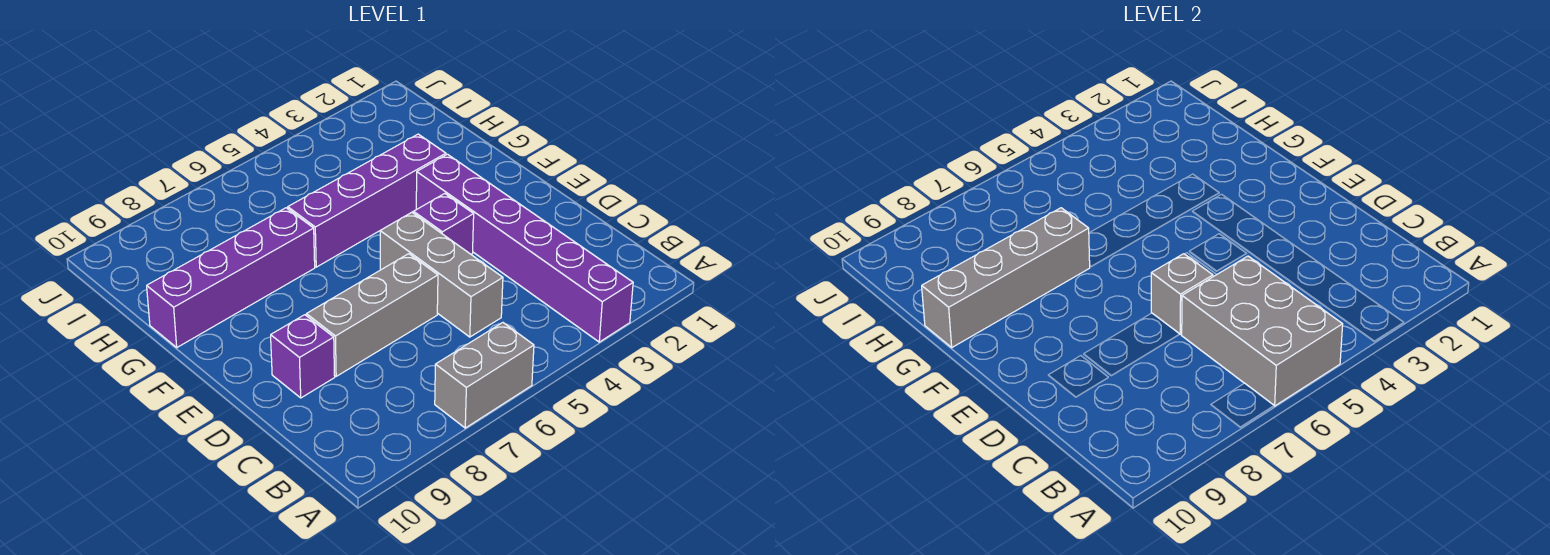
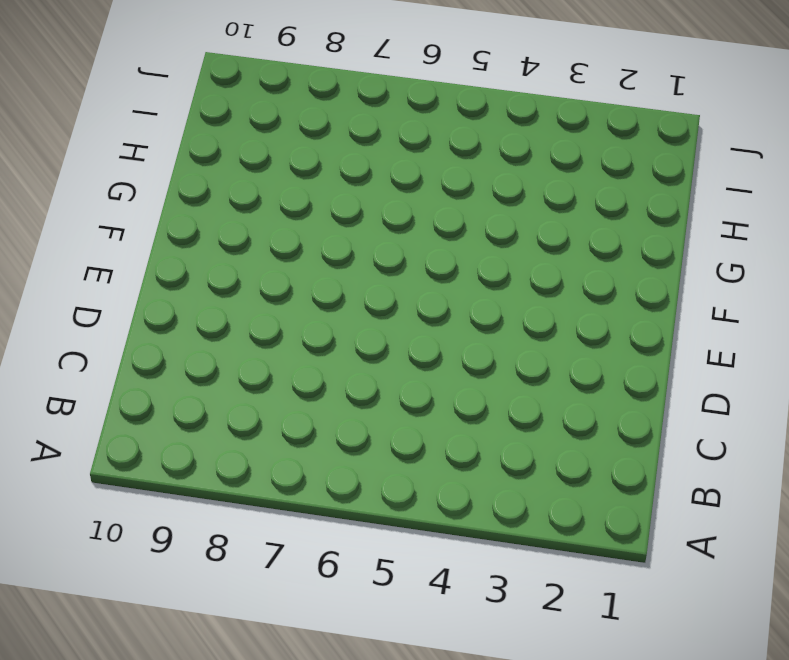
none -> purple brick A3:F3 level 1
none -> grey brick A6:A7 level 1

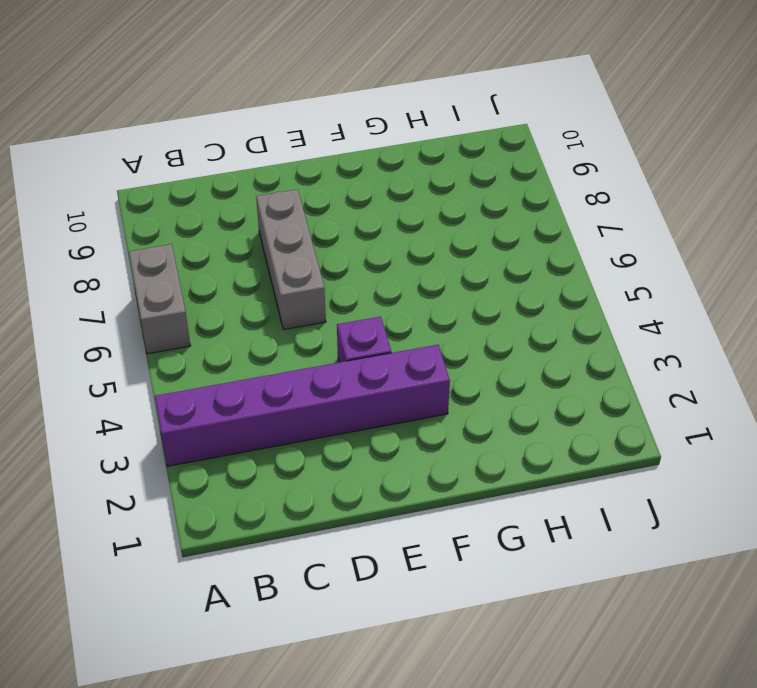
none -> grey brick C5:E5 level 1
none -> purple brick D9 level 1

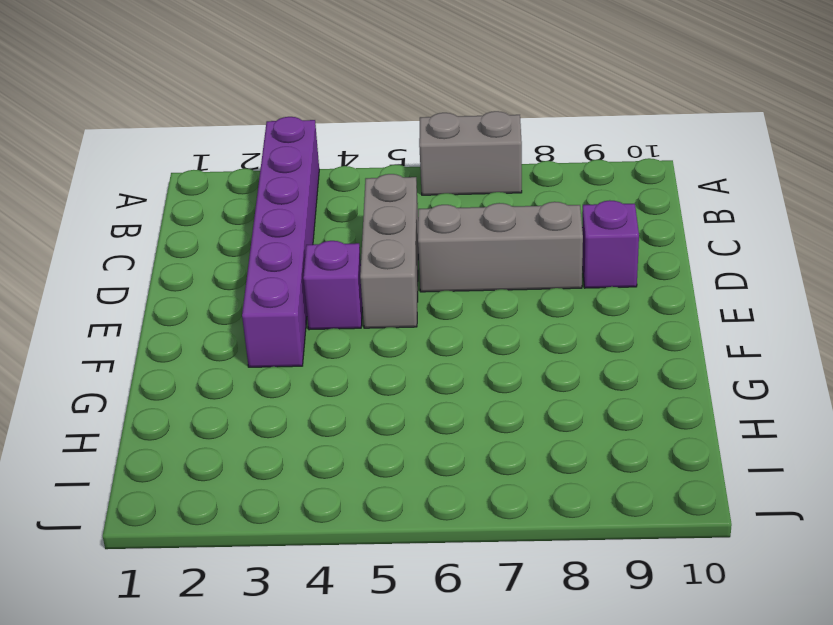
none -> purple brick G3:G6 level 1
none -> purple brick G7:G10 level 1

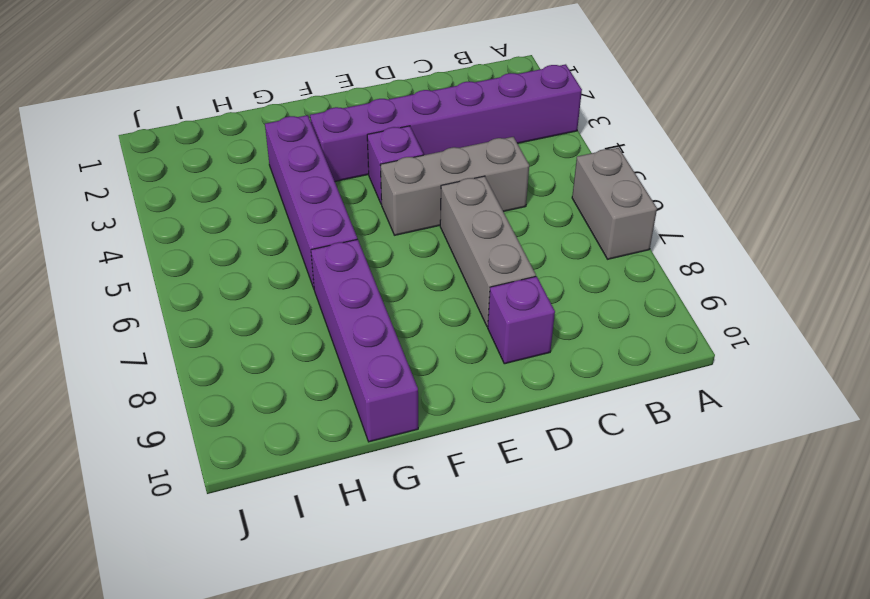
none -> grey brick A5:C6 level 2
none -> grey brick D6 level 2

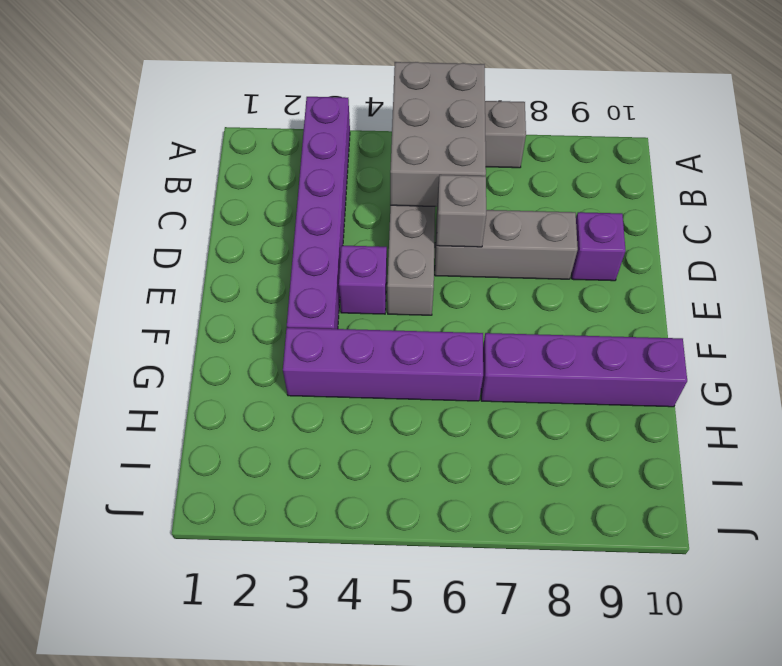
none -> grey brick G7:G10 level 2

